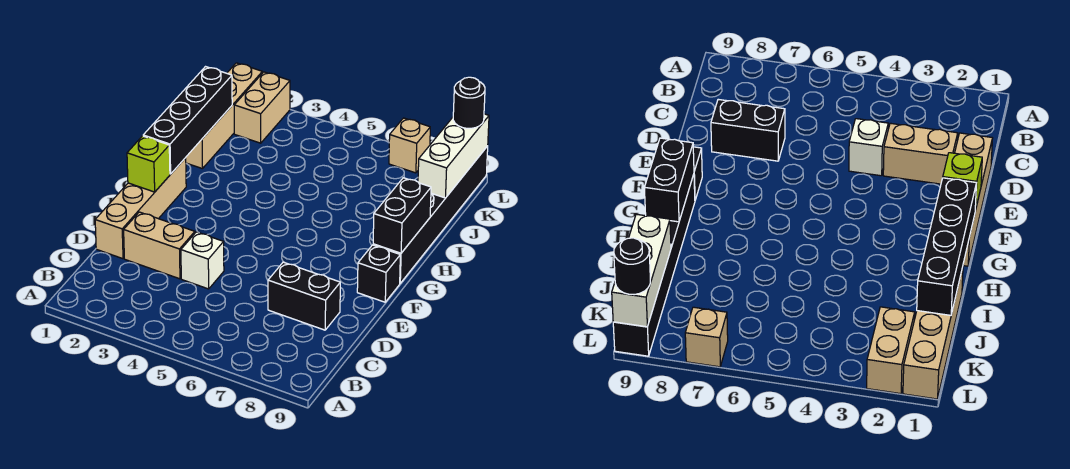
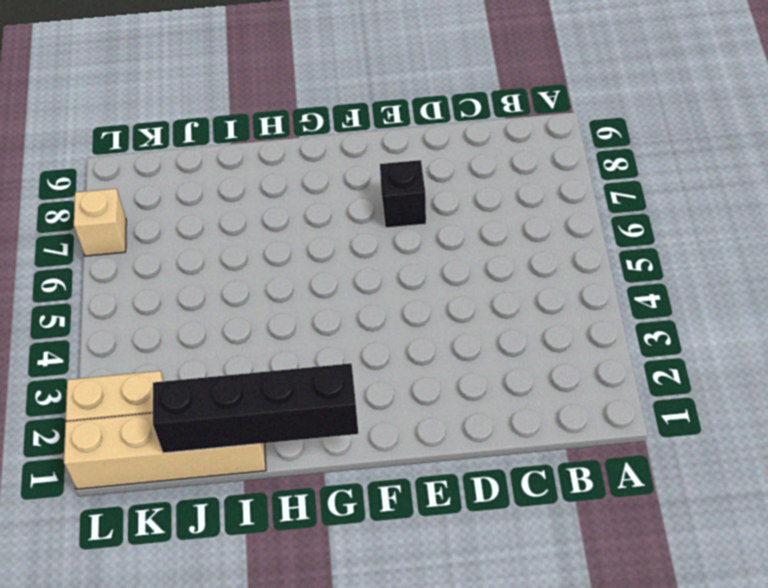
black brick E7 level 1 -> black brick F9 level 1
none -> tan brick D1:G1 level 1
none -> tan brick D2:D3 level 1
none -> white brick D4 level 1

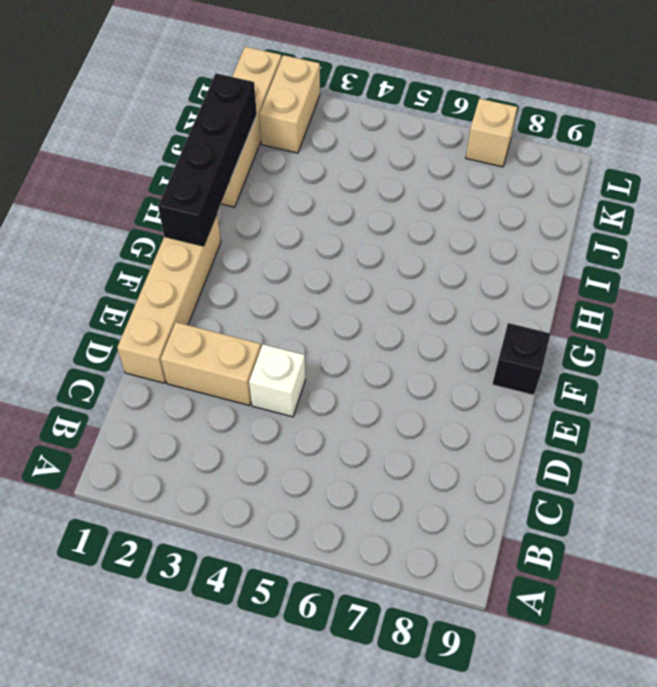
none -> black brick D7:D8 level 1
none -> black brick G9:L9 level 1
none -> lime brick F1 level 2

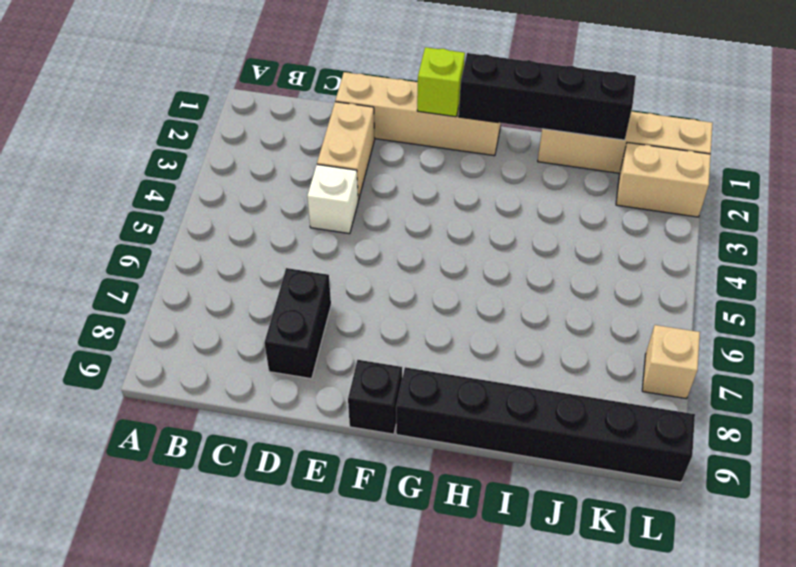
none -> black brick G9:H9 level 2
none -> white brick J9:L9 level 2
none -> black round brick L9 level 3

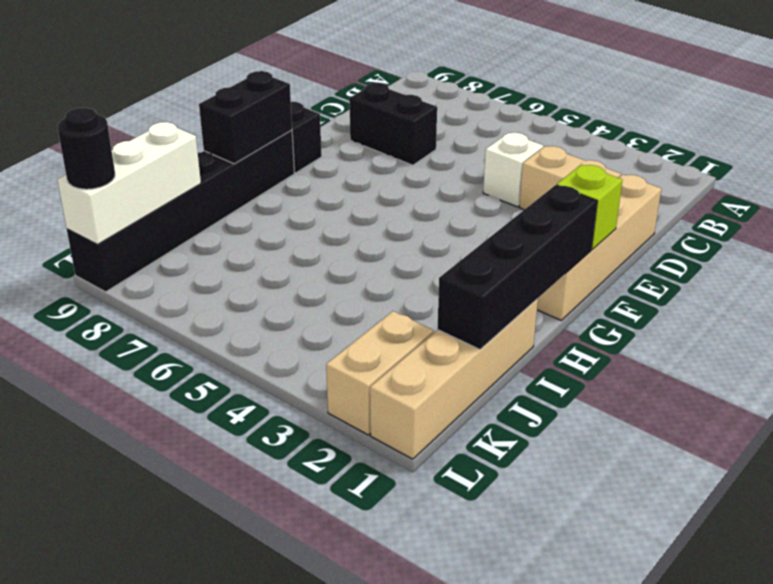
none -> tan brick L7 level 1

